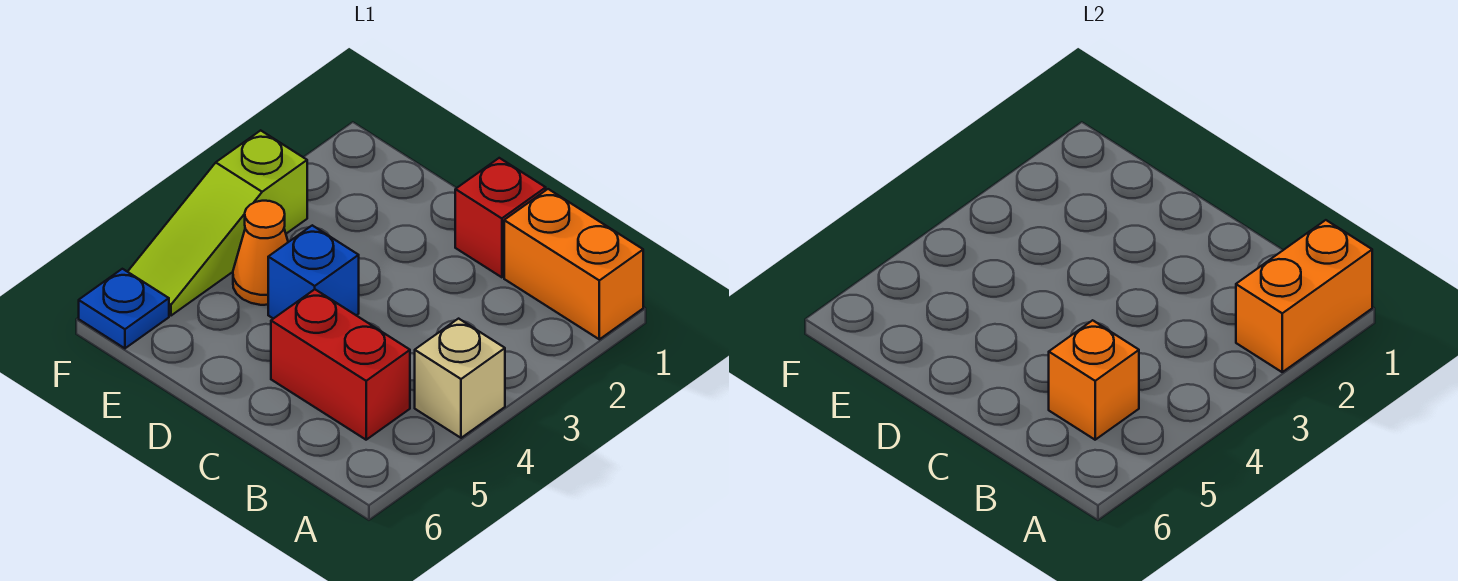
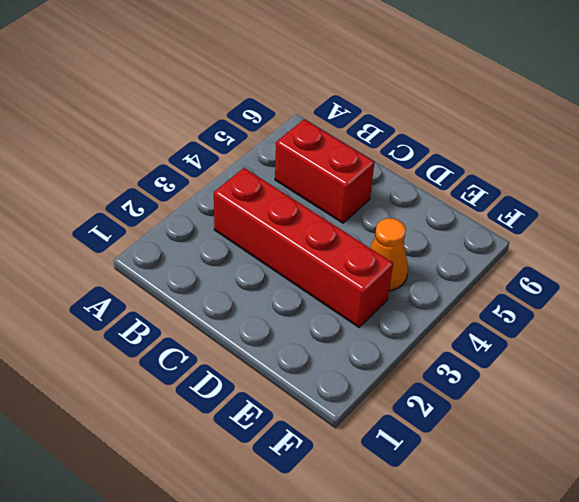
red brick B3:E3 level 1 -> none
none -> orange brick A1:B1 level 1
none -> tan brick A4 level 1

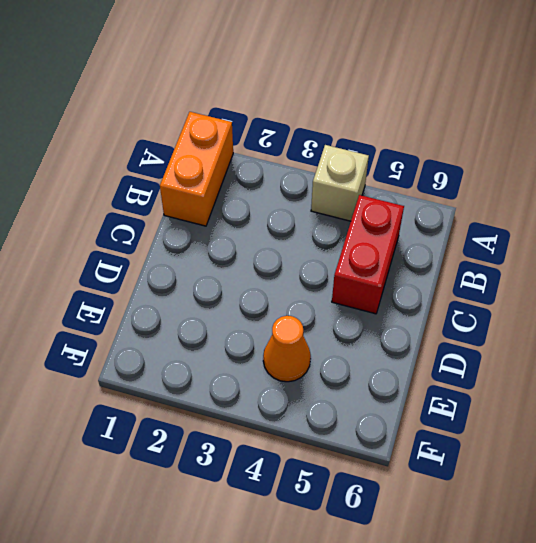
none -> red brick C1 level 1
none -> blue brick D4 level 1

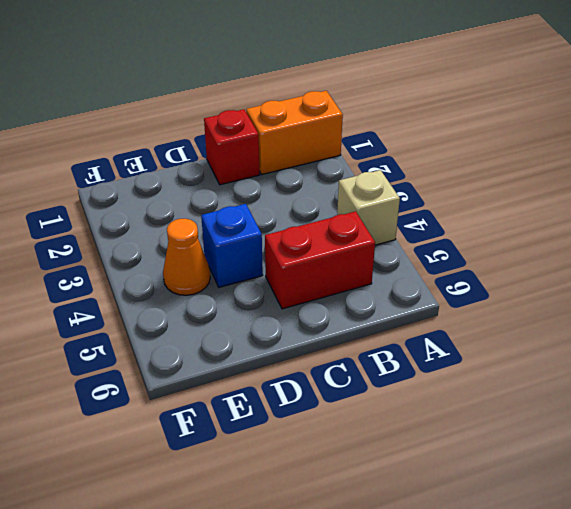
none -> lime slope F3:F5 level 1 top 3
none -> blue plate F6 level 1

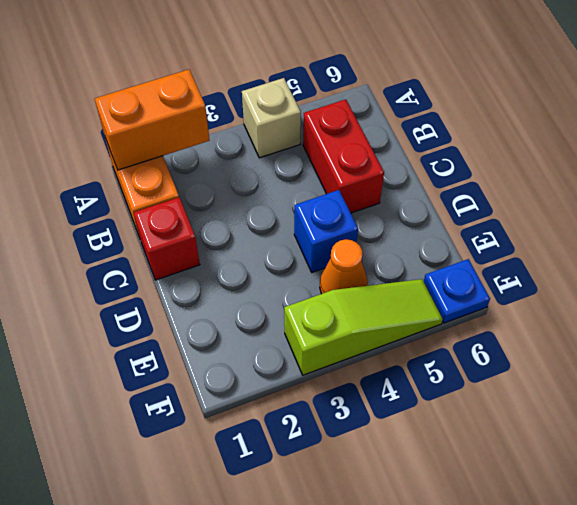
none -> orange brick B5 level 2

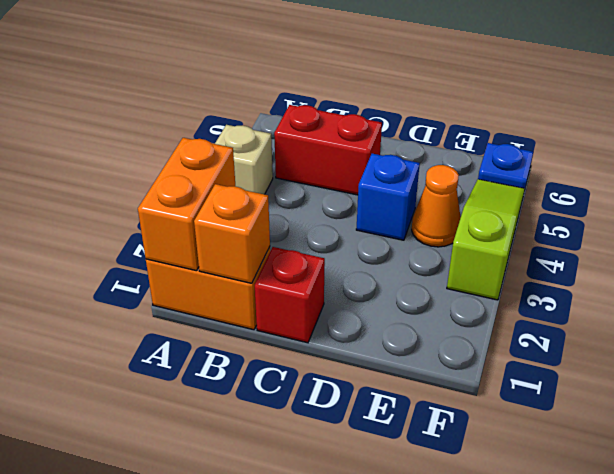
orange brick B1 level 2 -> orange brick B5 level 2

